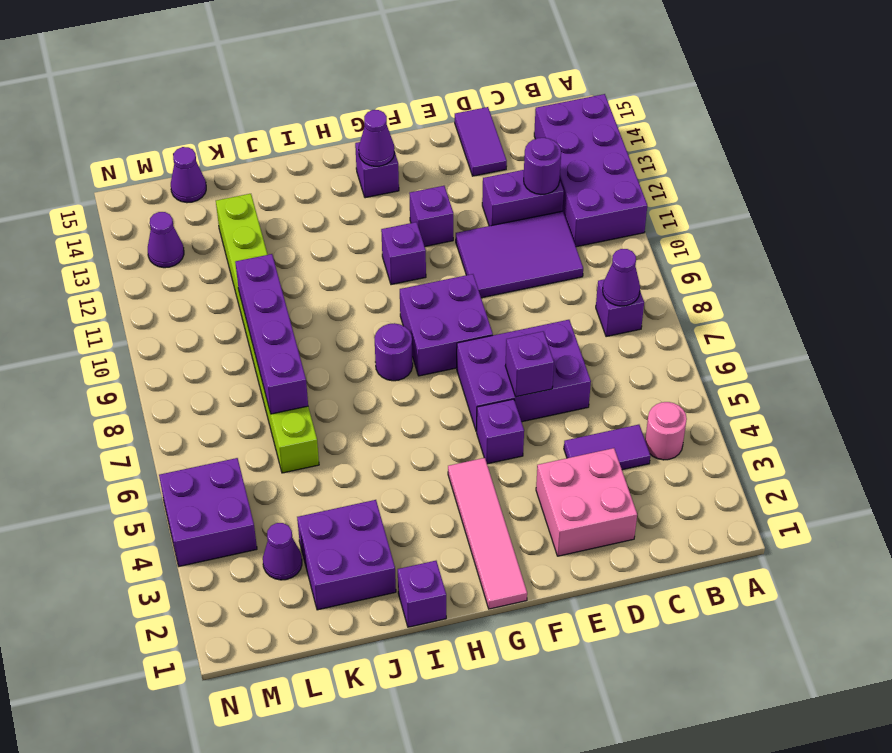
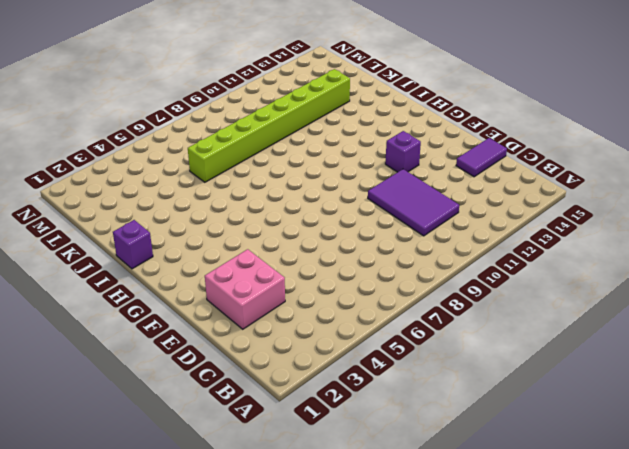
none -> purple brick A11:B14 level 1
none -> pink round brick B4 level 1
none -> purple brick B8 level 1

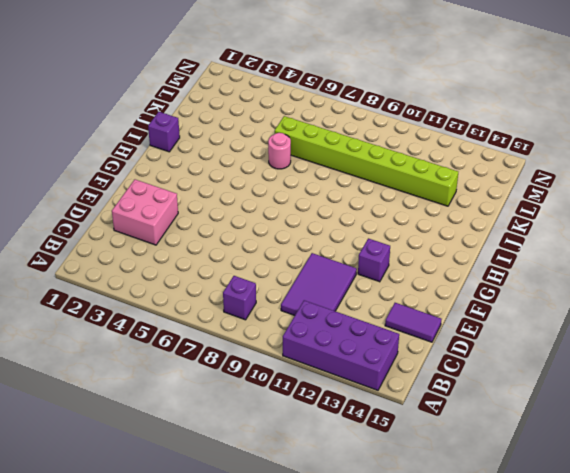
pink round brick J6 level 1 -> pink round brick B4 level 1
none -> purple tile C4:D4 level 1
none -> purple brick C12:D12 level 1
none -> purple brick D6:F7 level 1

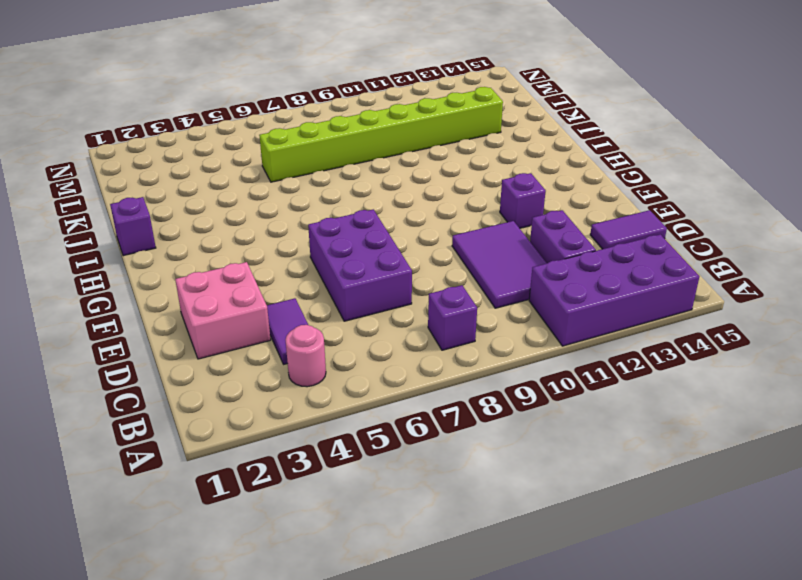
none -> purple brick F5 level 1
none -> purple brick F8:G9 level 1
none -> pink tile G1:G4 level 1

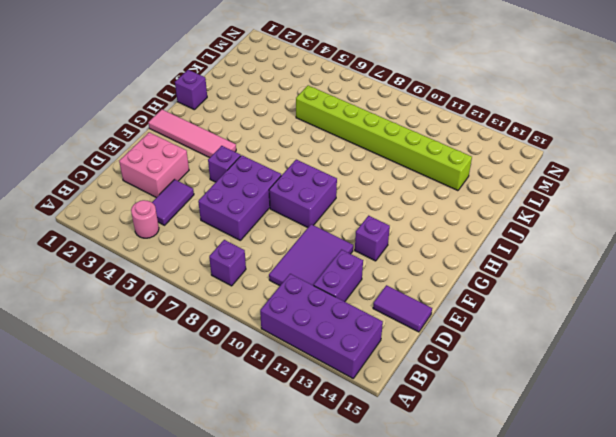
none -> purple brick G11 level 1
none -> purple brick G14 level 1
none -> purple round brick H8 level 1

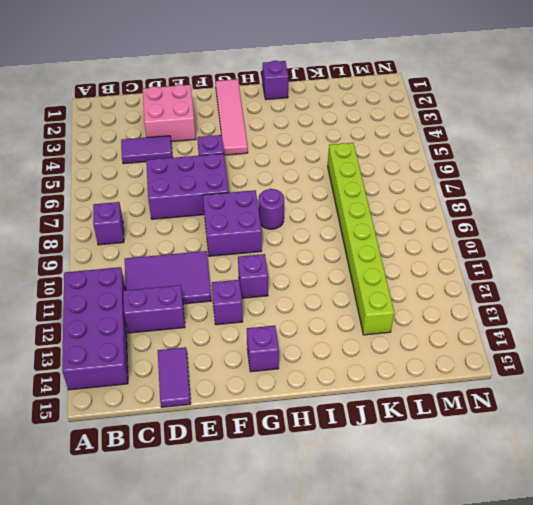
none -> pink round brick B4 level 1
none -> purple brick J2:K3 level 1
none -> purple cone L3 level 1

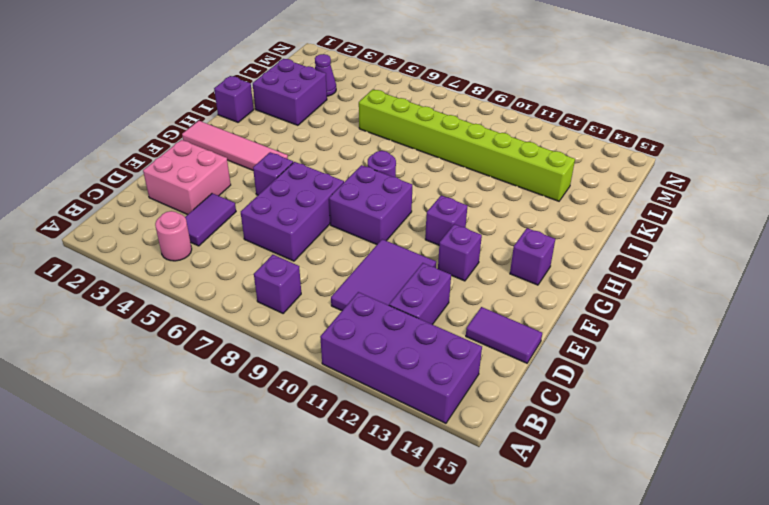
none -> purple cone L15 level 1
none -> purple brick M4:N5 level 1
none -> purple cone M13 level 1

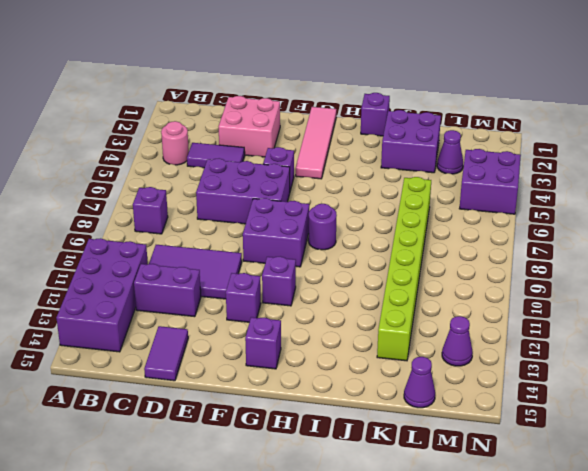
none -> purple cone B8 level 2
none -> purple round brick C12 level 2
none -> purple brick E6 level 2

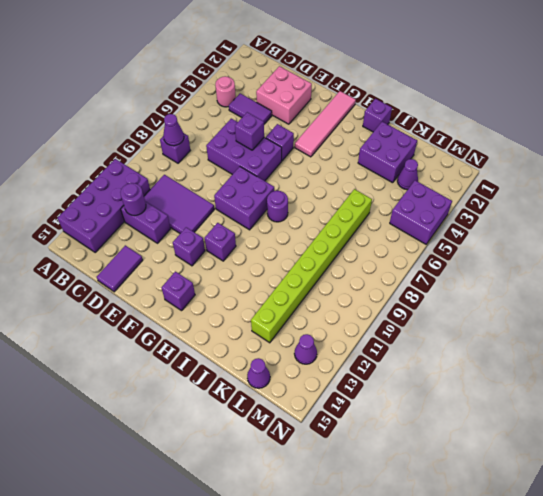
none -> purple cone G14 level 2
none -> purple brick K7:K10 level 2

